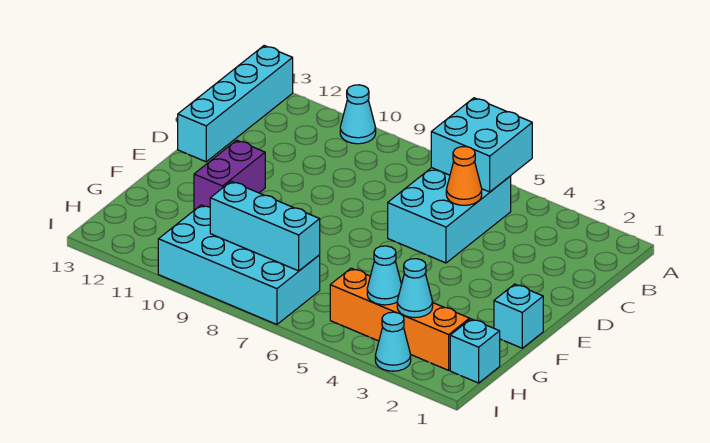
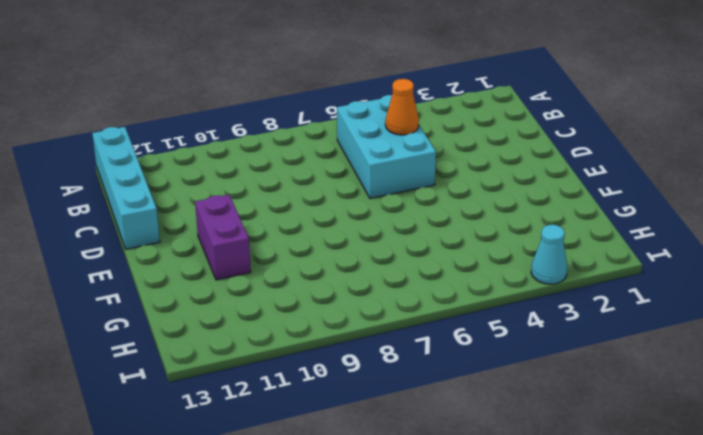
none -> cyan cone A10 level 1
none -> cyan brick F1 level 1
none -> cyan brick H1 level 1

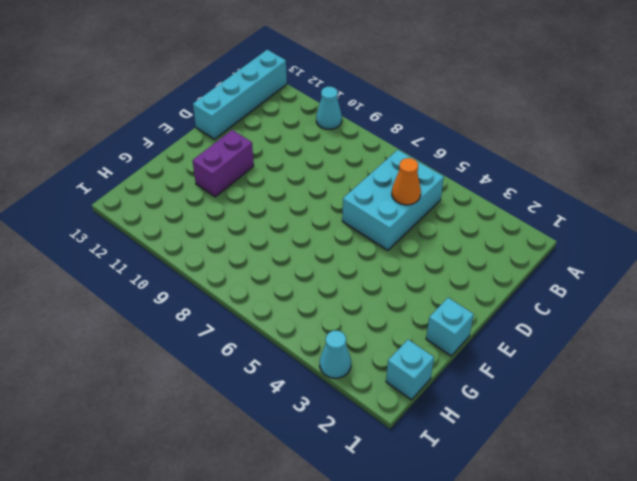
none -> orange brick H2:H5 level 1
none -> cyan brick H7:I10 level 1
none -> cyan brick A5:B6 level 2

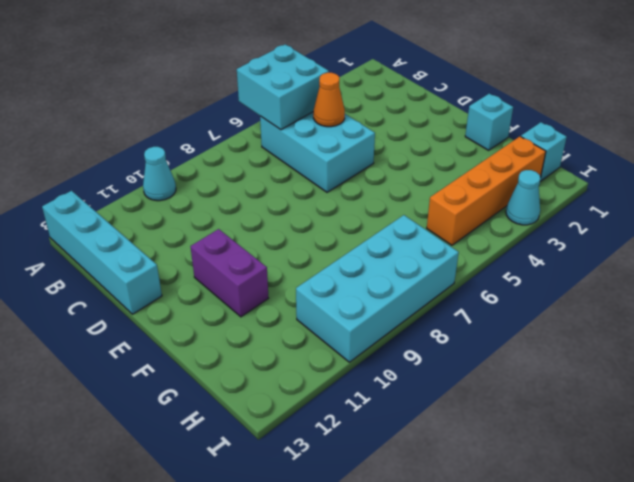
none -> cyan cone H3 level 2
none -> cyan cone H4 level 2
none -> cyan brick H7:H9 level 2

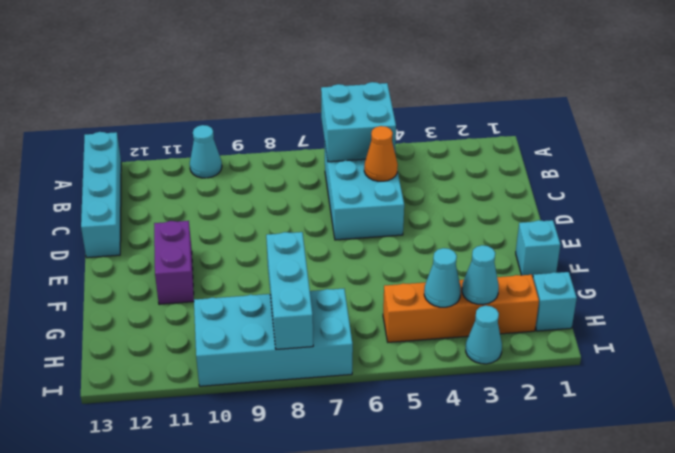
cyan brick G8:I8 level 2 -> cyan brick H7:H9 level 2

